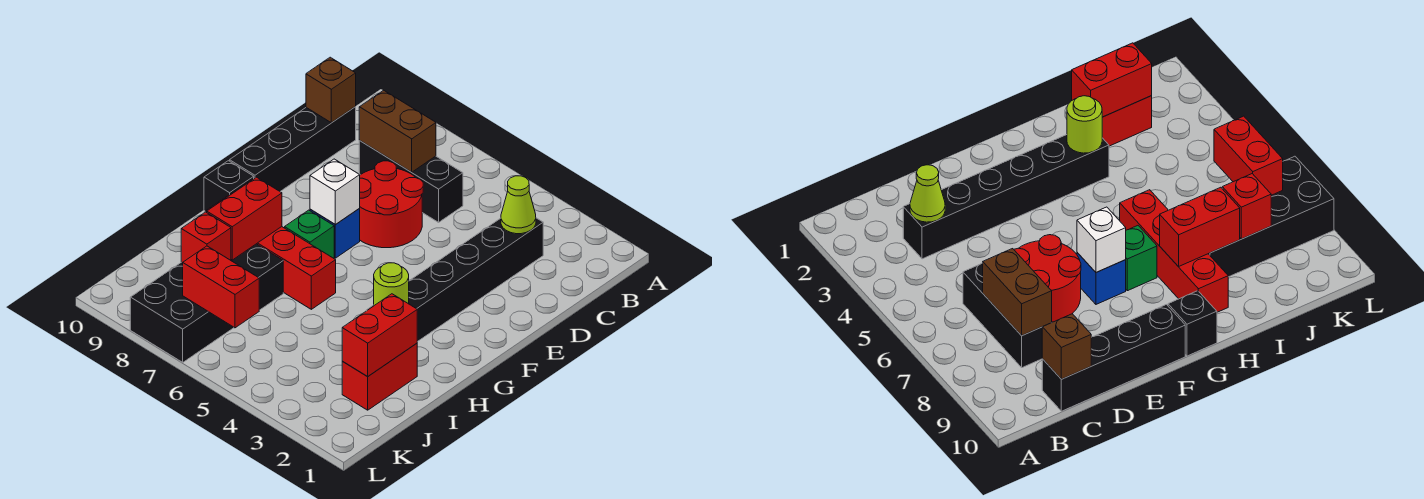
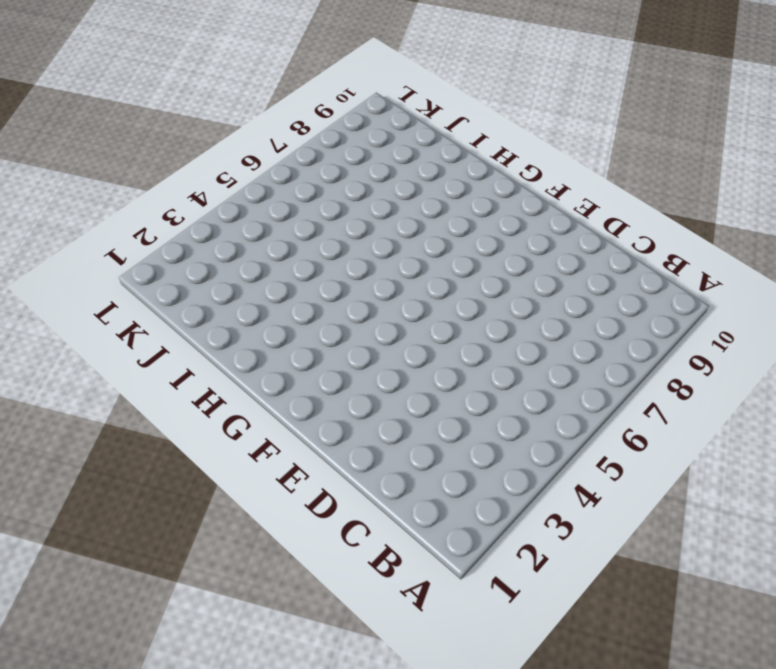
none -> black brick C3:H3 level 1
none -> black brick C6:C8 level 1
none -> black brick C10:F10 level 1

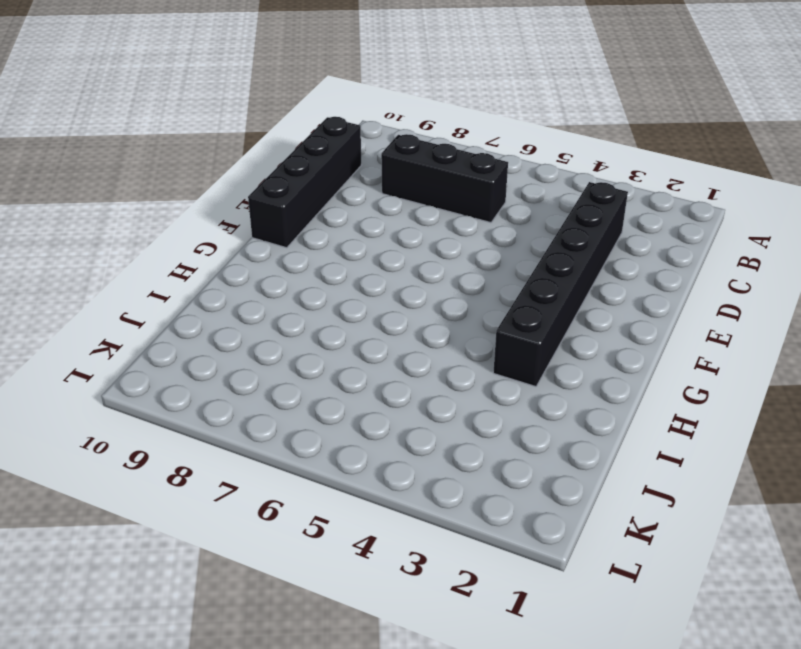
none -> red round brick D6:E7 level 1
none -> blue brick F7 level 1
none -> green brick G7 level 1

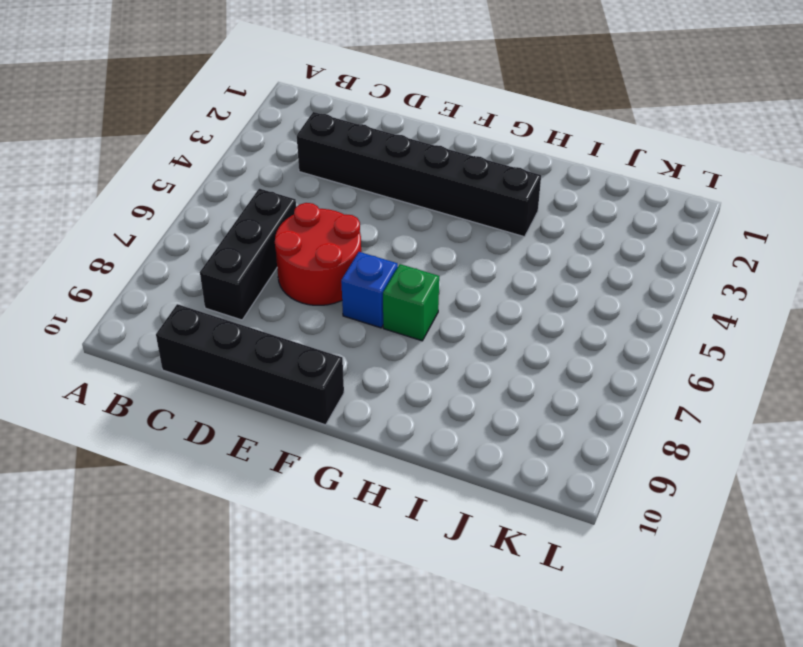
none -> black brick G10 level 1
none -> red brick H6:H9 level 1
none -> red brick I2:J2 level 1

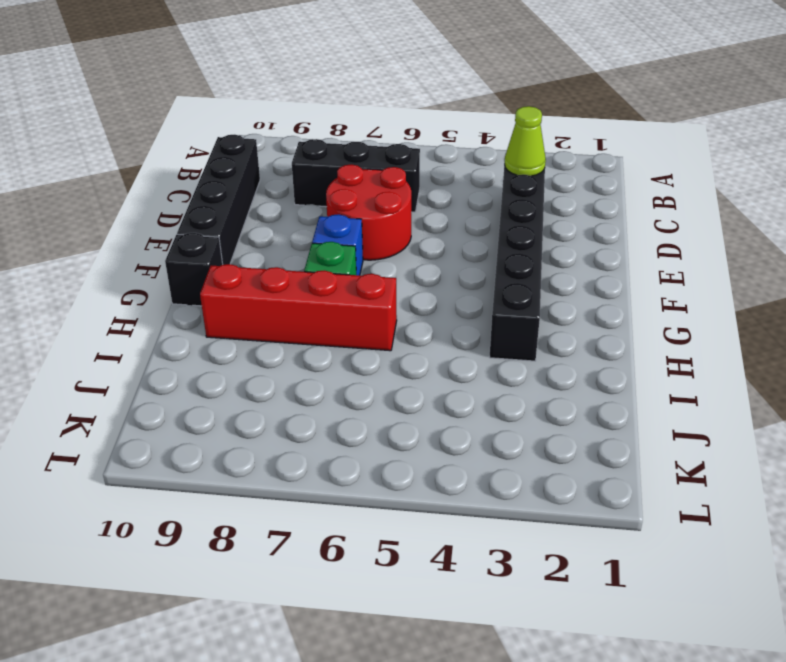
none -> red brick I2:J2 level 1
none -> black brick I7:L8 level 1
none -> brown brick C7:C8 level 2

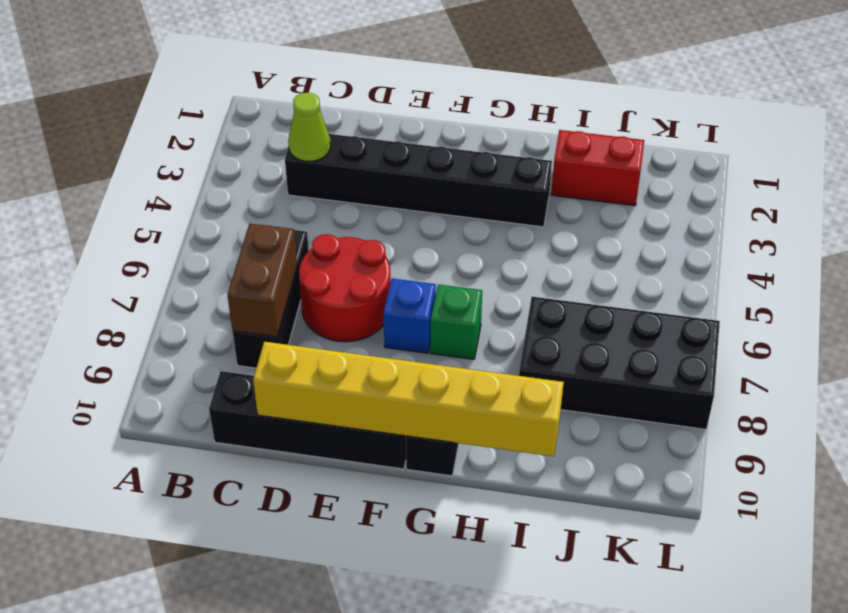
yellow brick D10:I10 level 2 -> none
none -> red brick H6:H9 level 1
none -> brown brick C10 level 2
none -> white brick F7 level 2

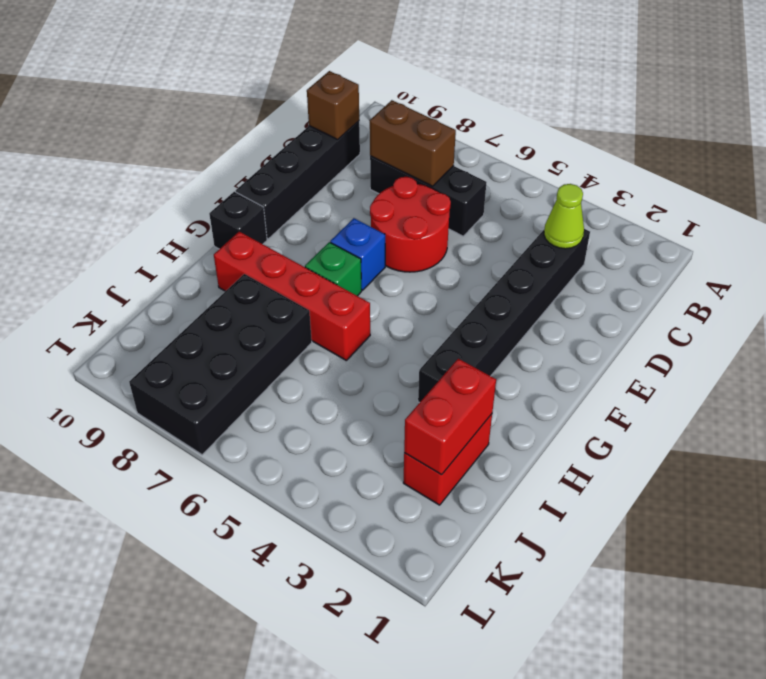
none -> white brick F7 level 2
none -> lime round brick H3 level 2
none -> red brick H8:I8 level 2

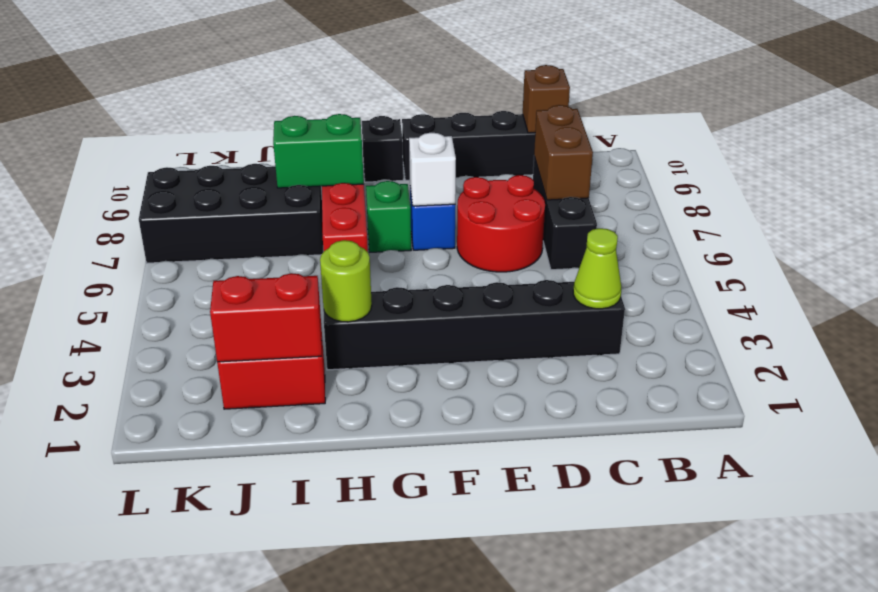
green brick H8:I8 level 2 -> red brick H8:I8 level 2
none -> red brick J8 level 2
none -> red brick K6:K7 level 2

